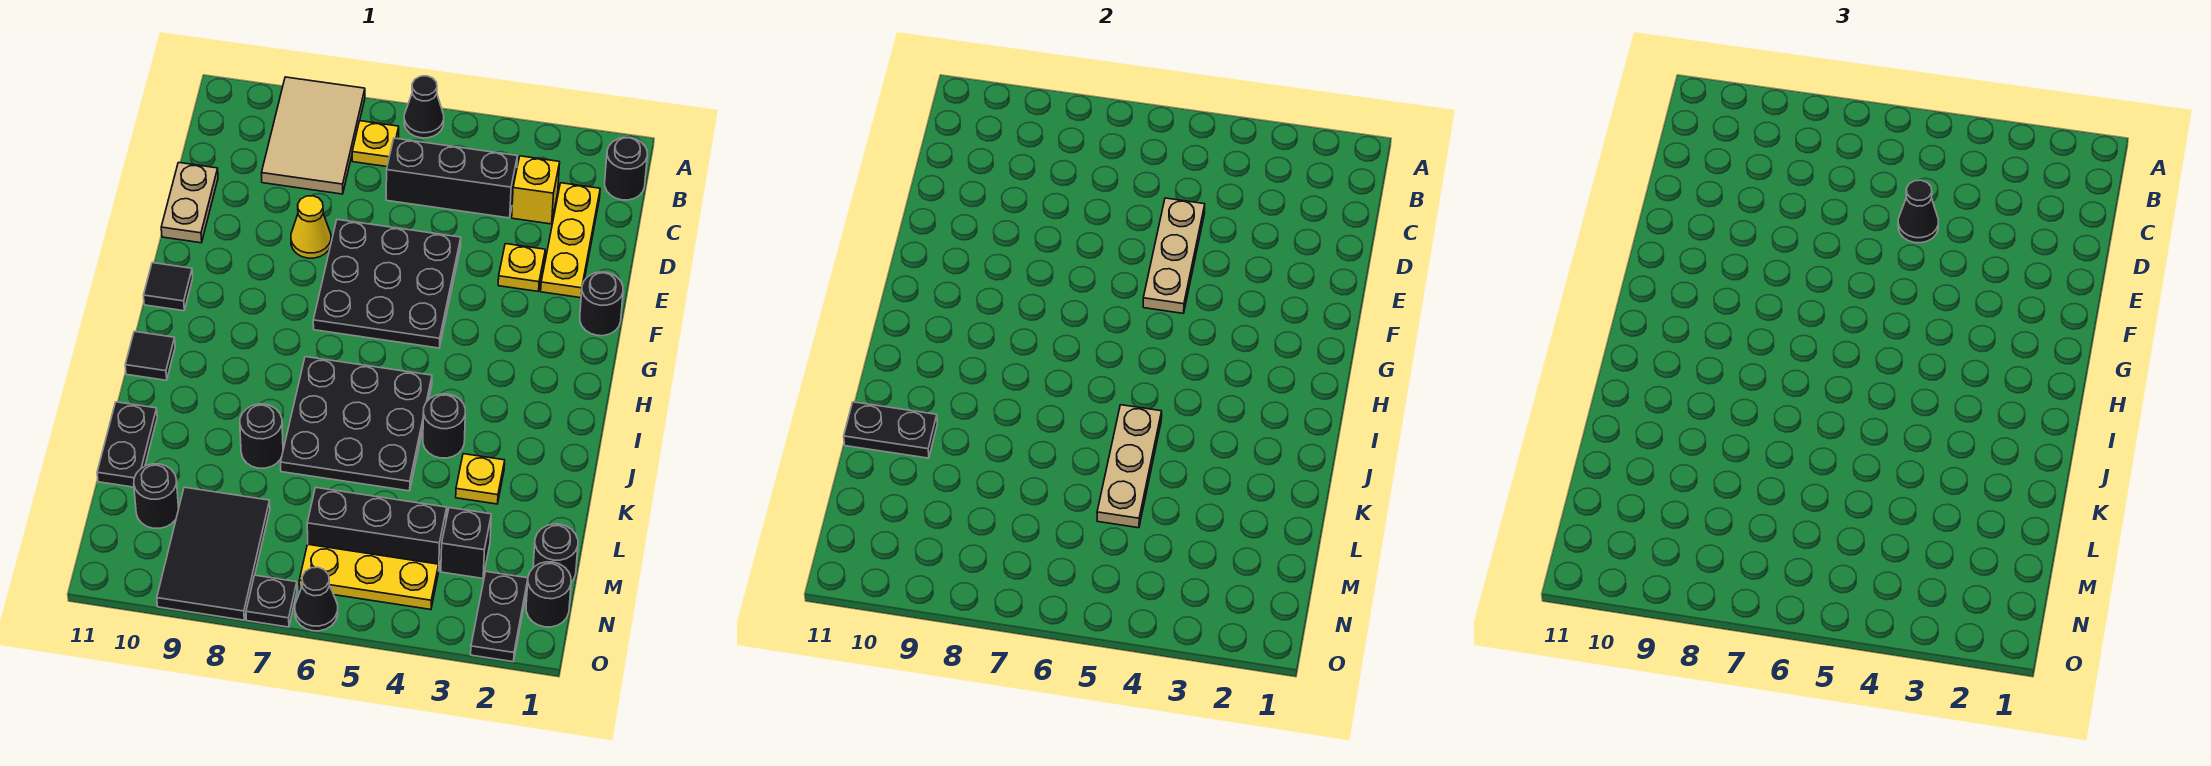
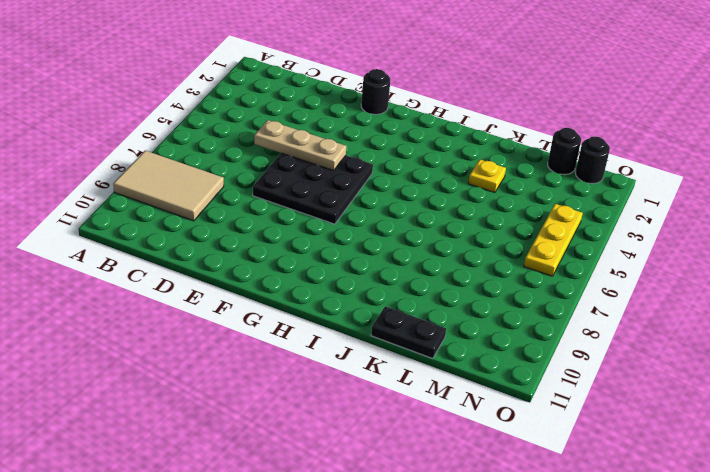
none -> black cone A6 level 1
none -> black round brick B1 level 1
none -> yellow plate B7 level 1
none -> yellow plate C2:E2 level 1

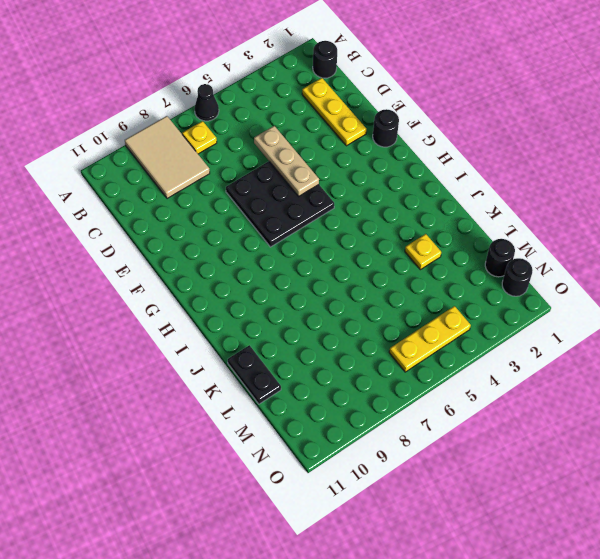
none -> yellow brick C3 level 1
none -> black brick C4:C6 level 1
none -> tan plate D11:E11 level 1
none -> yellow plate E3 level 1

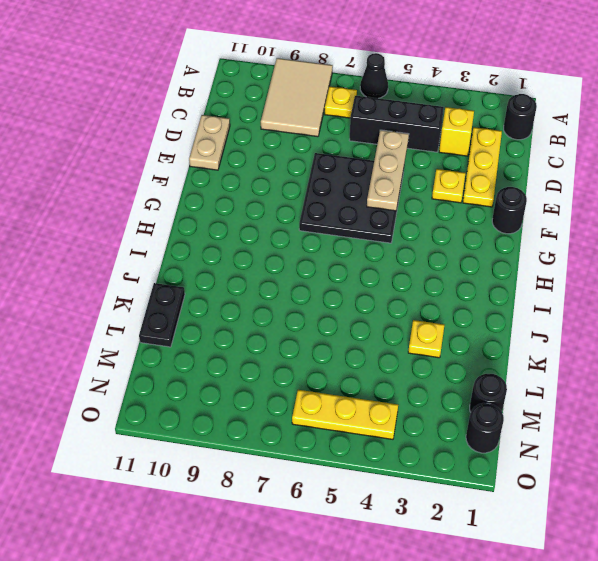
none -> yellow cone E8 level 1
none -> black tile G11 level 1
none -> black plate I5:K7 level 1
none -> black tile I11 level 1

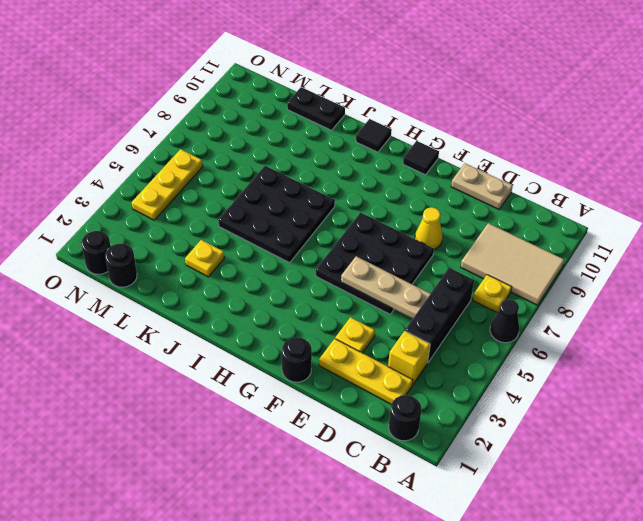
none -> black round brick J4 level 1
none -> black round brick K8 level 1
none -> black brick M3 level 1
none -> black brick M4:M6 level 1

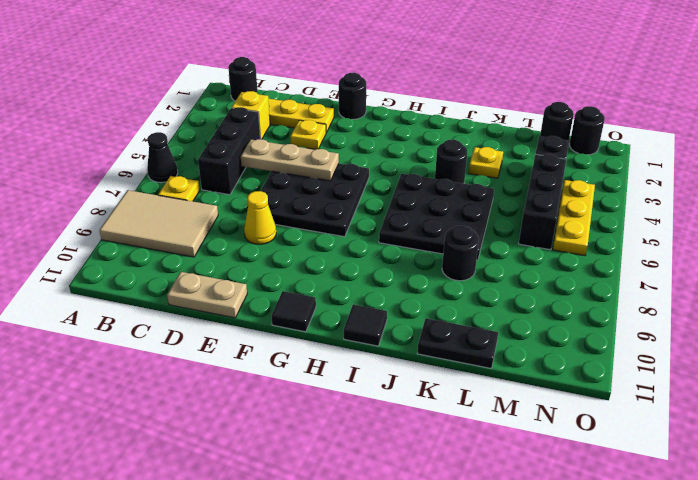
none -> black tile M8:O9 level 1
none -> black round brick M10 level 1
none -> black plate N2:O2 level 1
none -> black cone O6 level 1

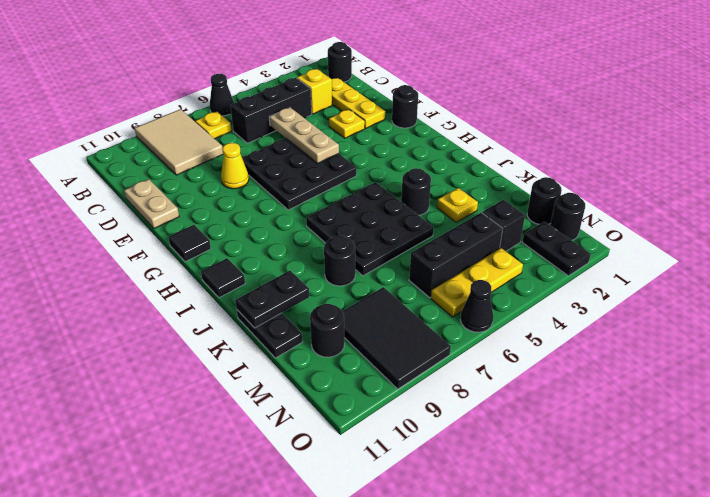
none -> black plate O7 level 1
none -> tan plate J5:L5 level 2
none -> black cone D5 level 3

